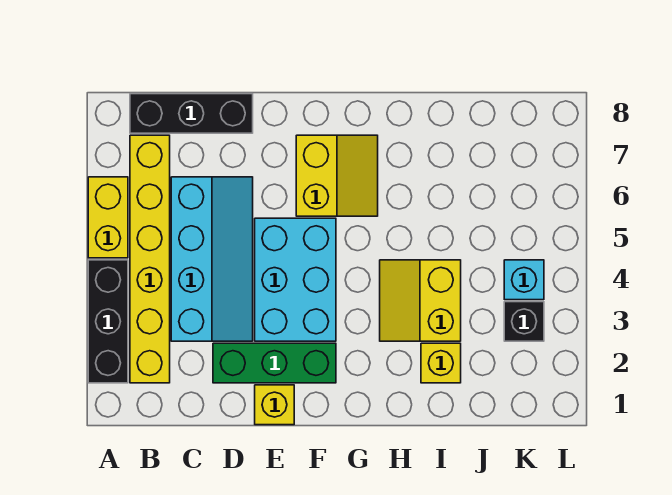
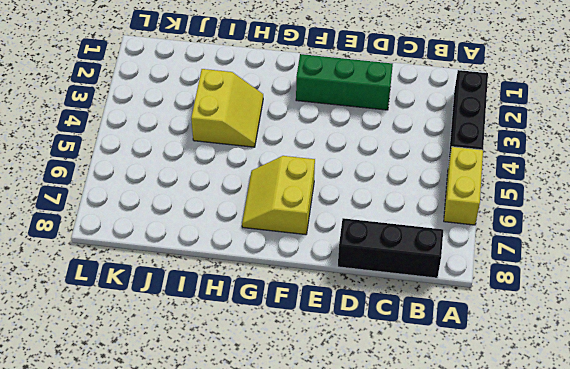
none -> yellow brick B2:B7 level 1
none -> cyan slope C3:D6 level 1 top C
none -> yellow brick E1 level 1

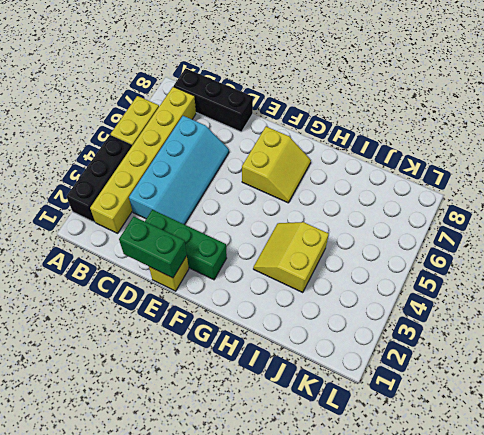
green brick D1:E1 level 2 -> none
none -> cyan brick E3:F5 level 1
none -> yellow brick I2 level 1
none -> black brick K3 level 1

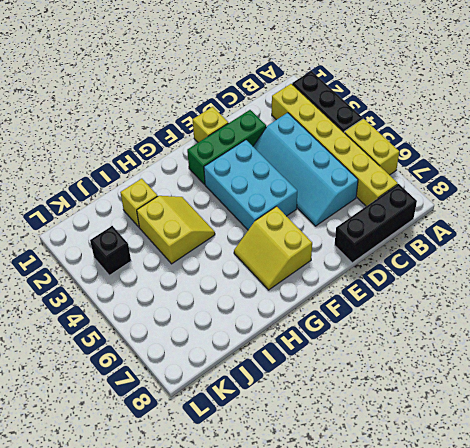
none -> cyan brick K4 level 1

